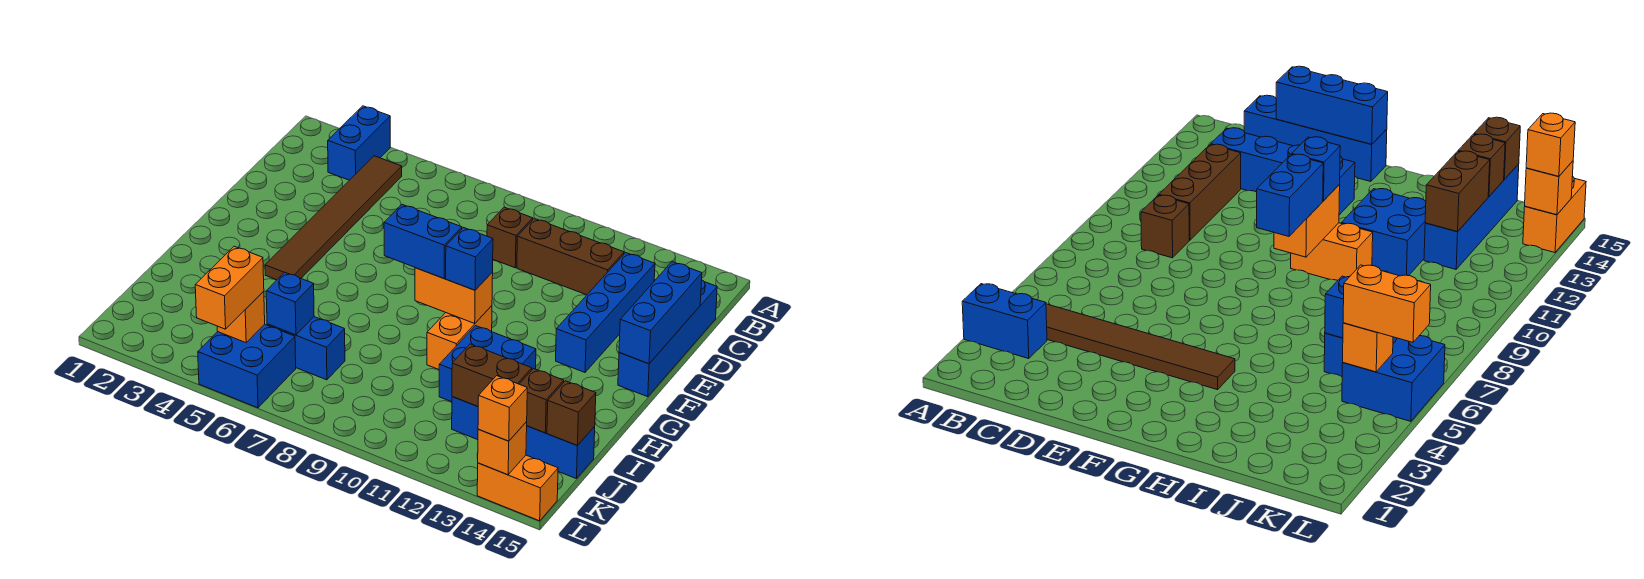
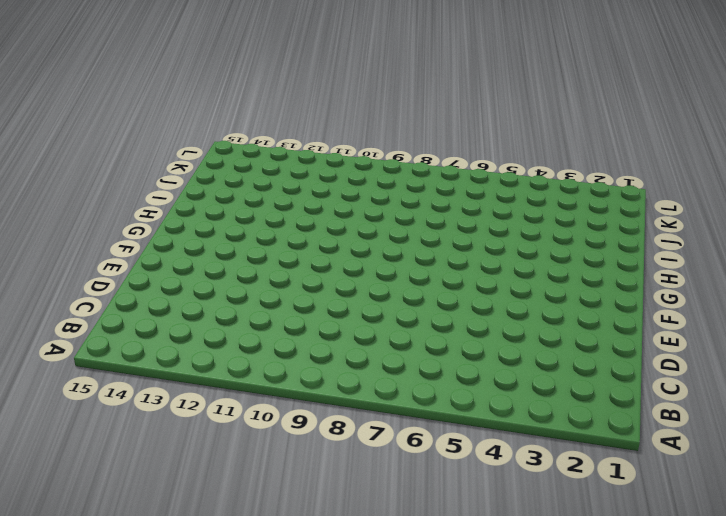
none -> blue brick A3:B3 level 1
none -> brown tile B4:G4 level 1
none -> brown brick C9 level 1

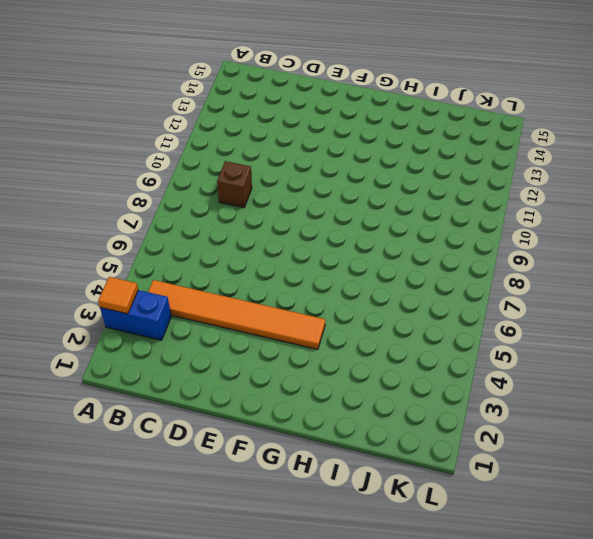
orange tile A3 level 2 -> none
orange tile B4:G4 level 1 -> brown tile B4:G4 level 1
none -> brown brick C10:C12 level 1
none -> blue brick C13:F13 level 1
none -> blue brick C15:F15 level 1

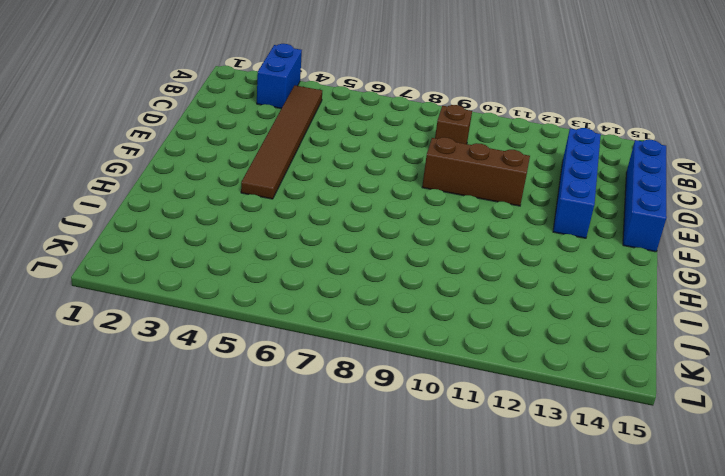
brown brick E9:E11 level 1 -> brown brick C10:C12 level 1
none -> orange brick G10:H10 level 1
none -> blue brick H11:I12 level 1
none -> blue brick J6:J7 level 1

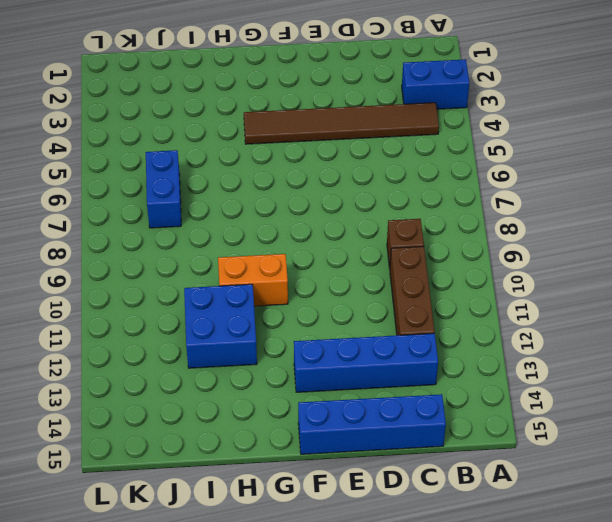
none -> blue brick J12:J15 level 1
none -> blue brick K5:L6 level 1
none -> orange brick L14:L15 level 1

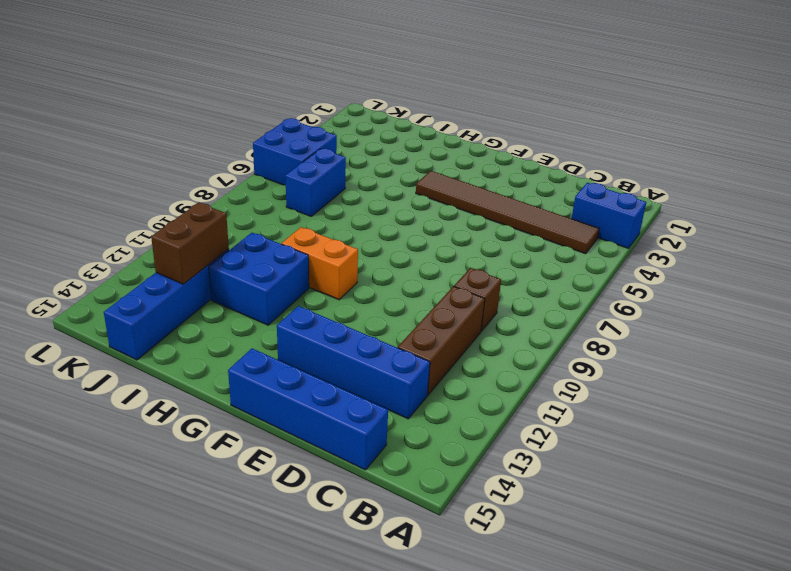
none -> orange brick L14:L15 level 1
none -> blue brick D15:F15 level 2
none -> orange brick G9:G10 level 2

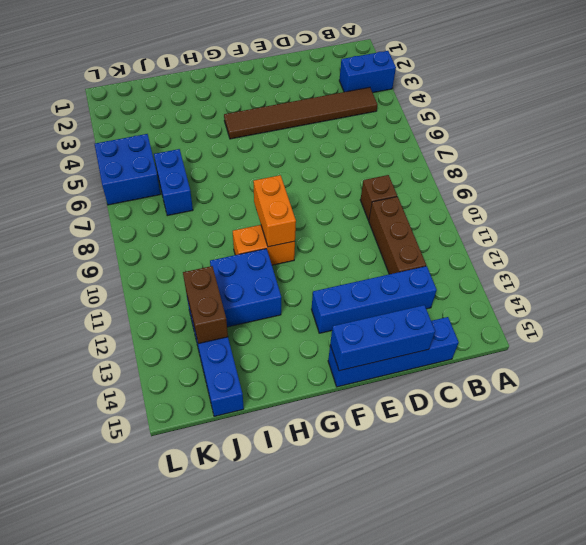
none -> orange brick L14:L15 level 1
none -> blue brick J6 level 2
none -> brown brick J14 level 2

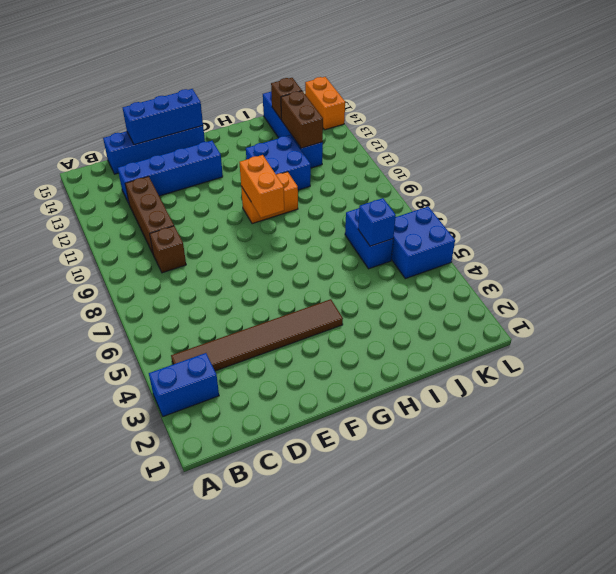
none -> brown brick J15 level 2
none -> orange brick K5 level 2
none -> orange brick L14 level 2

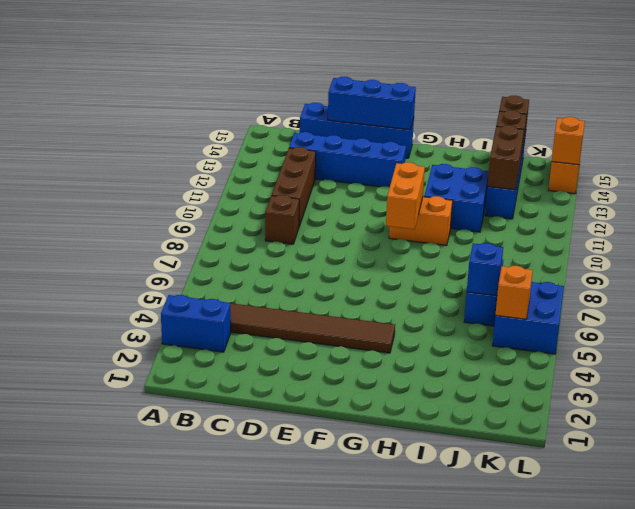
none -> blue brick G8:G9 level 3
none -> blue brick G10 level 3
none -> orange brick K5:L5 level 3

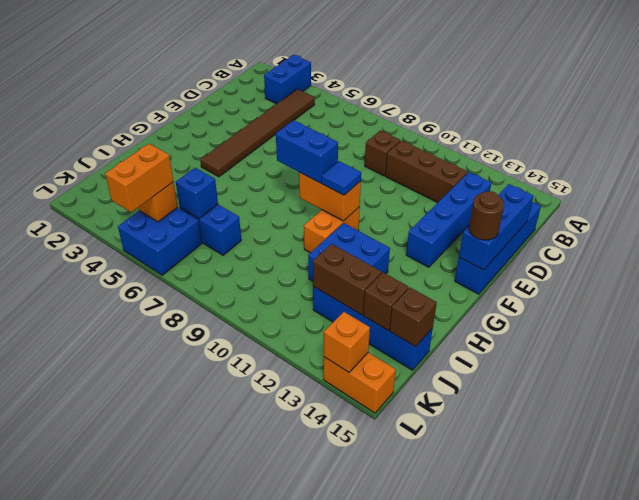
brown round brick F15 level 3 -> none
blue tile G10 level 3 -> blue brick G10 level 3
none -> orange brick L14 level 3

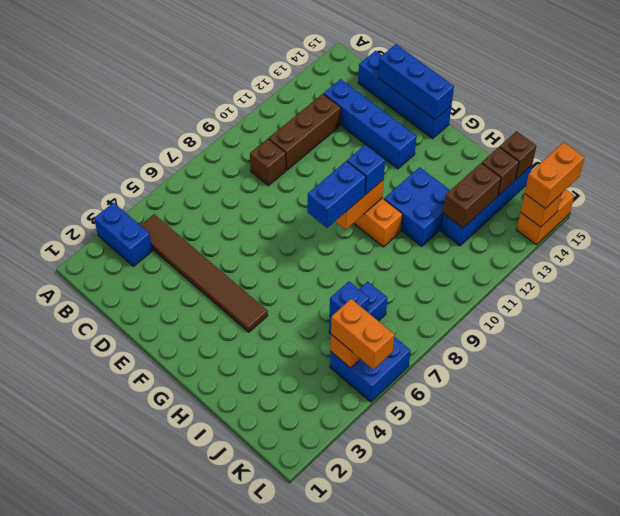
orange brick L14:L15 level 3 -> orange brick L14 level 3

